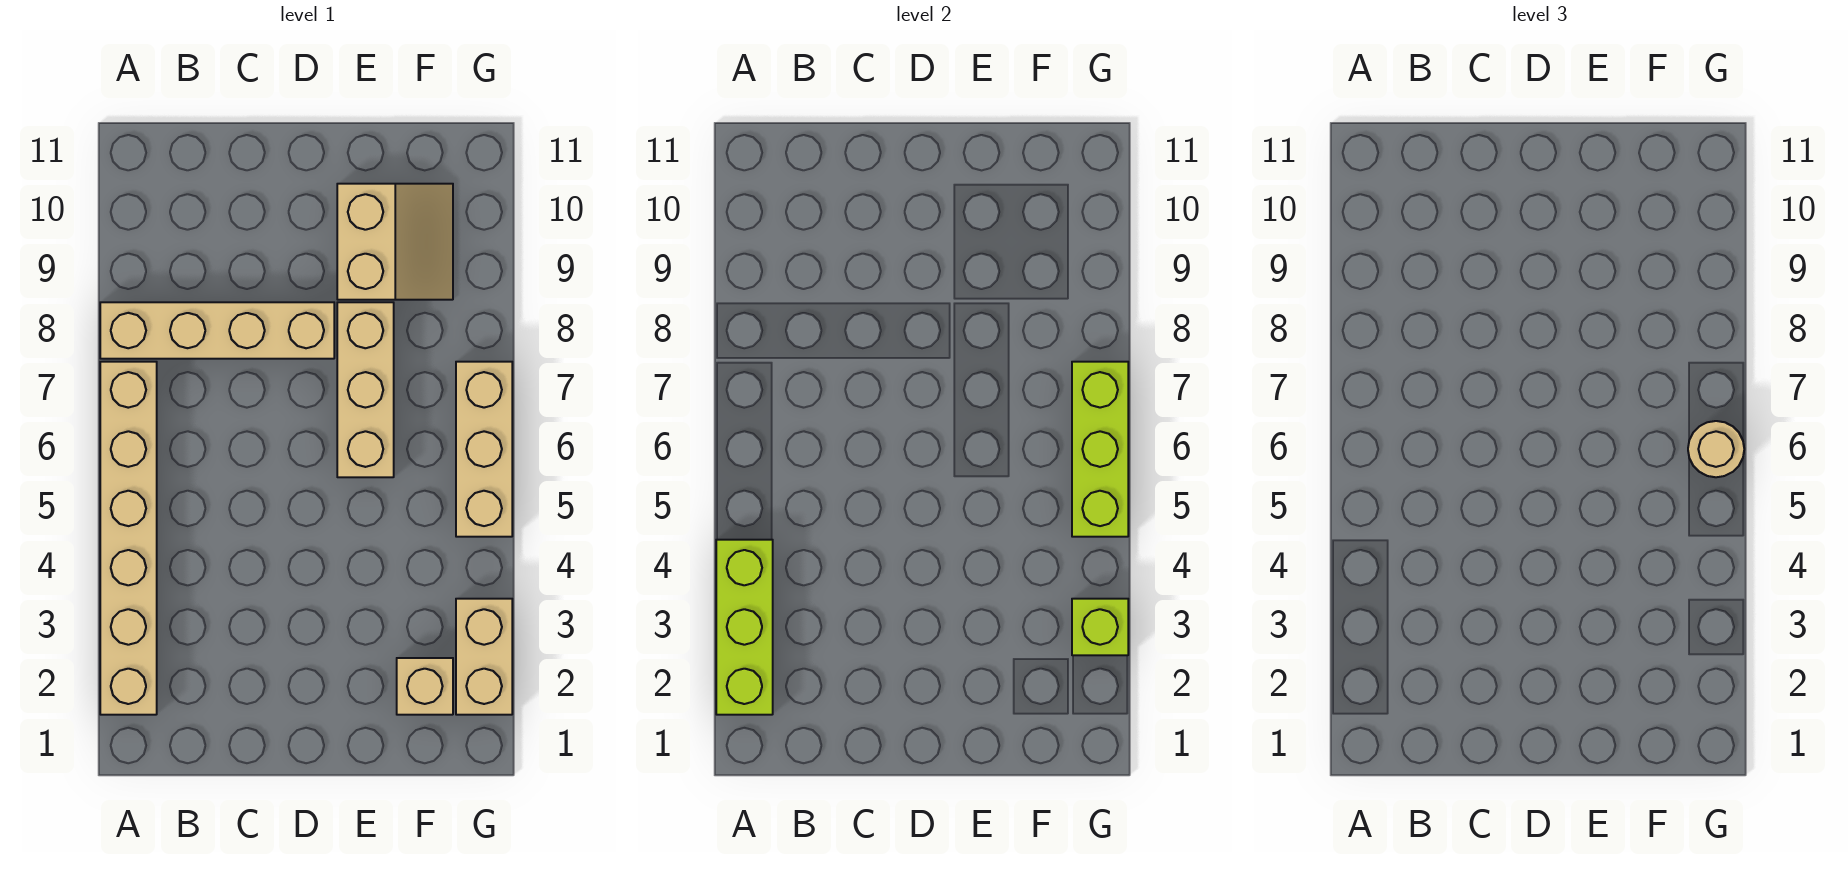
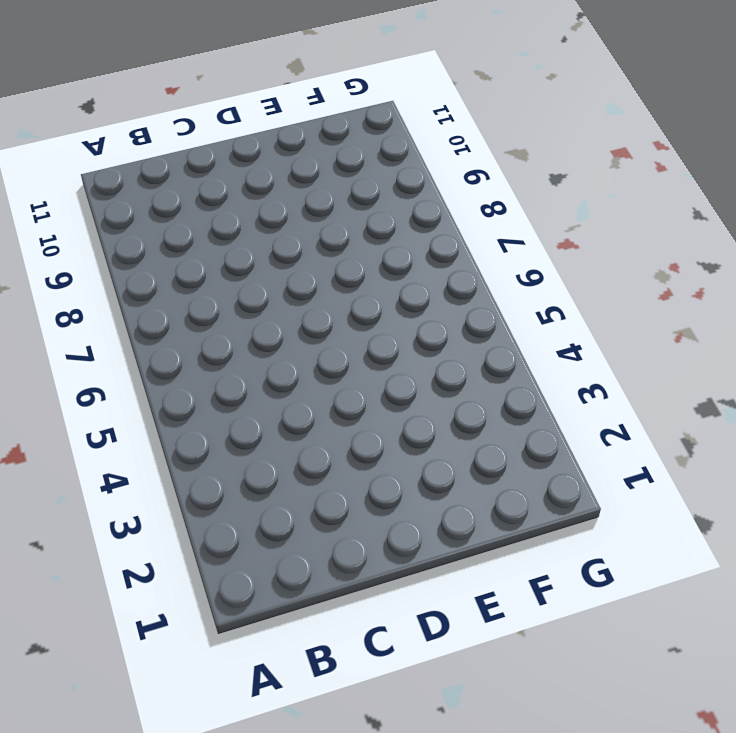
none -> tan brick A2:A7 level 1
none -> tan brick A8:D8 level 1

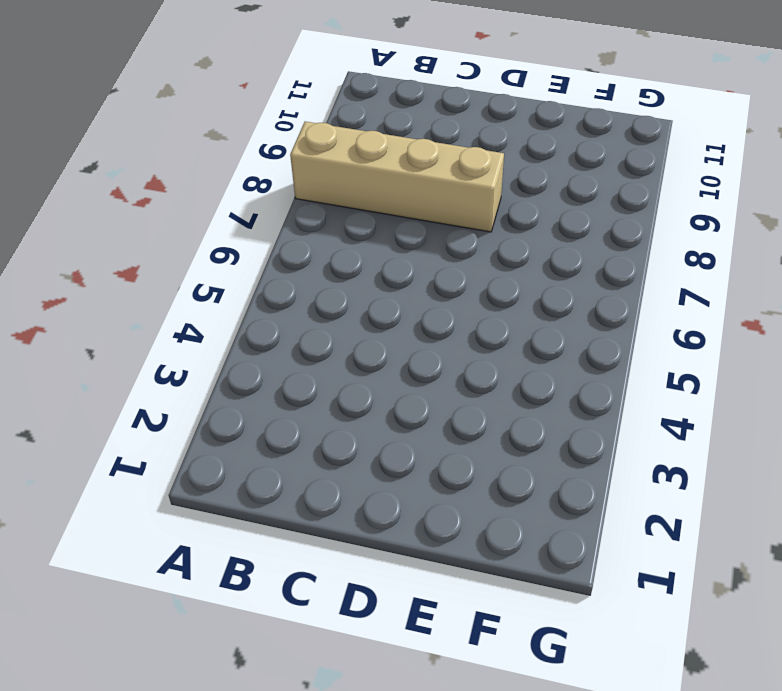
none -> tan brick A2:A7 level 1
none -> tan brick E6:E8 level 1

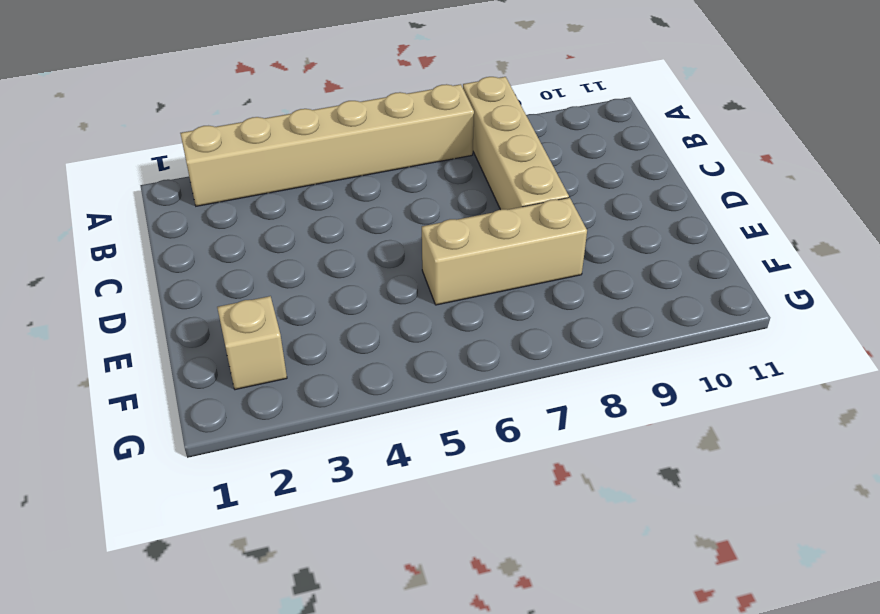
none -> tan slope E9:F10 level 1 top E
none -> tan brick G2:G3 level 1

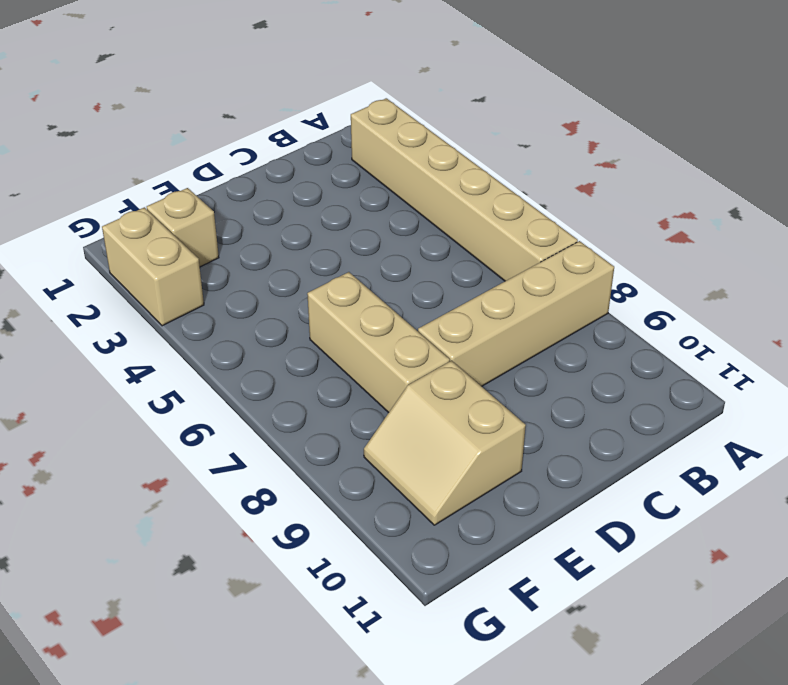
none -> tan brick G5:G7 level 1
none -> lime brick A2:A4 level 2

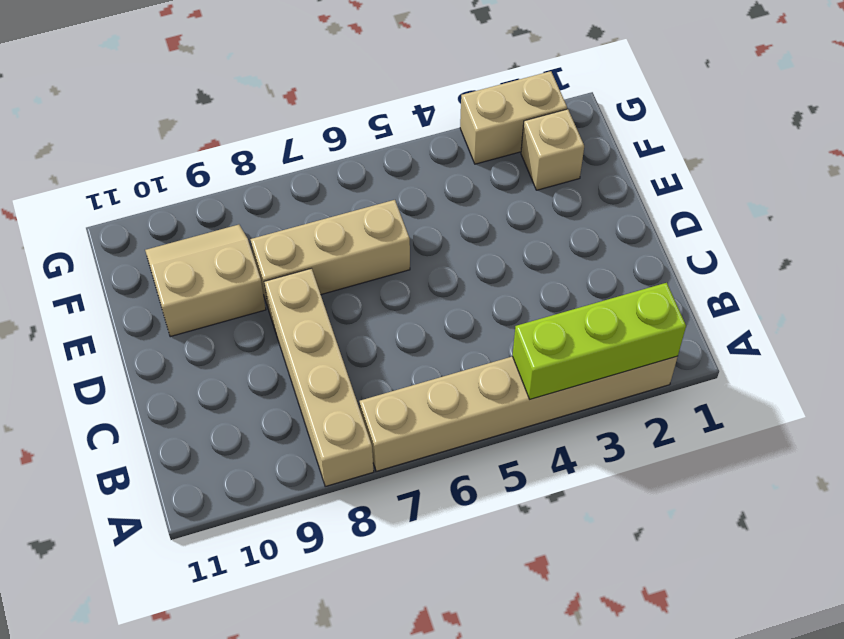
none -> tan brick G5:G7 level 1
none -> lime brick G3 level 2

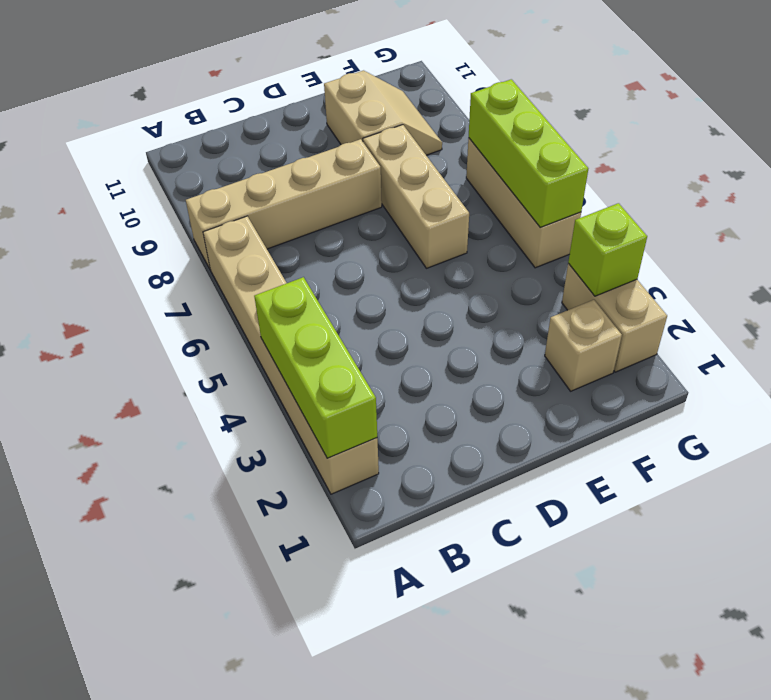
none -> tan round brick G6 level 3

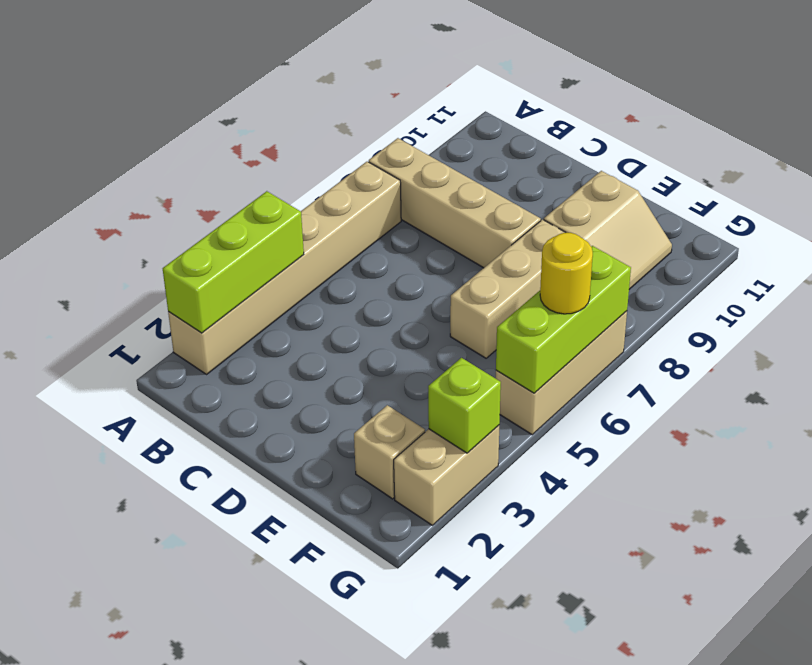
yellow round brick G6 level 3 -> tan round brick G6 level 3

